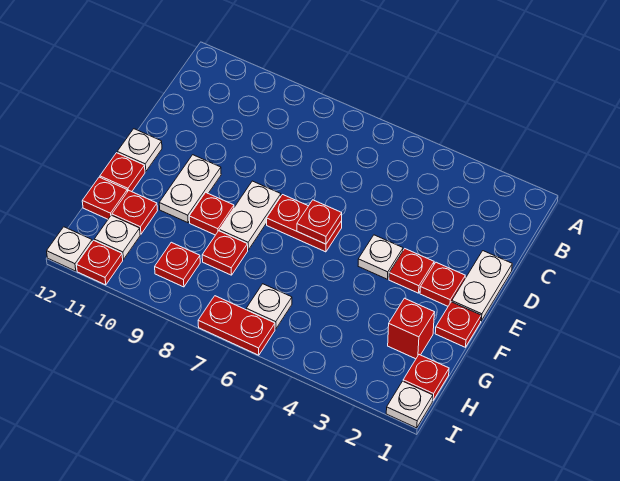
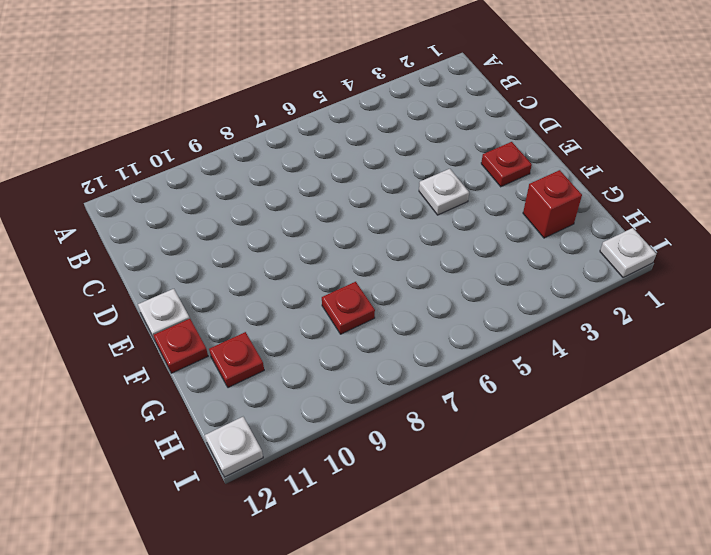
none -> white plate D1:E1 level 1
none -> red plate E3 level 1
none -> red plate E6:E7 level 1

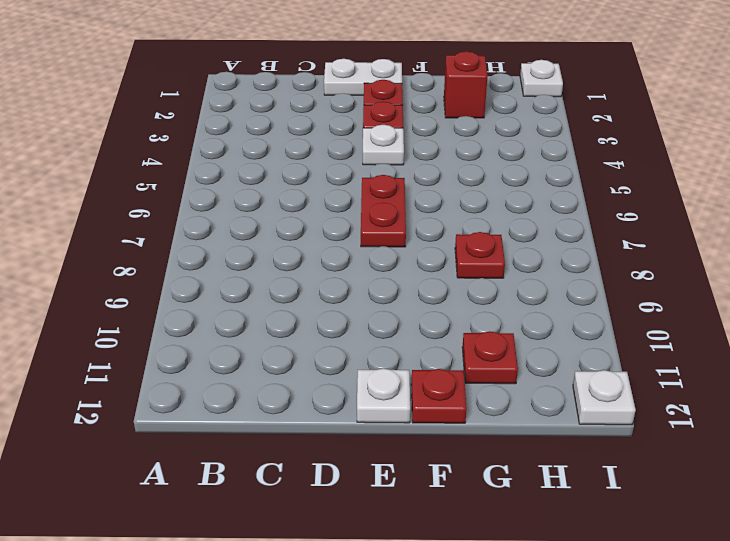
none -> white plate E8:F8 level 1
none -> white plate E10:F10 level 1
none -> red plate F1 level 1

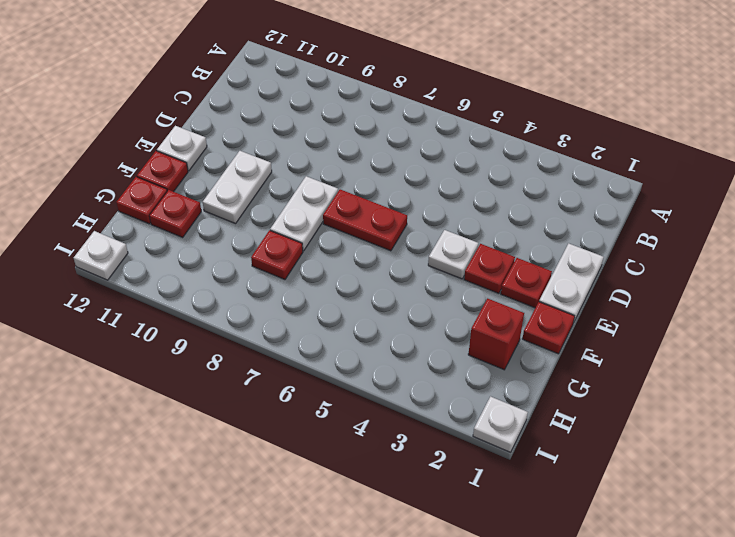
none -> red plate F9 level 1
none -> red plate H1 level 1
none -> white plate H6 level 1

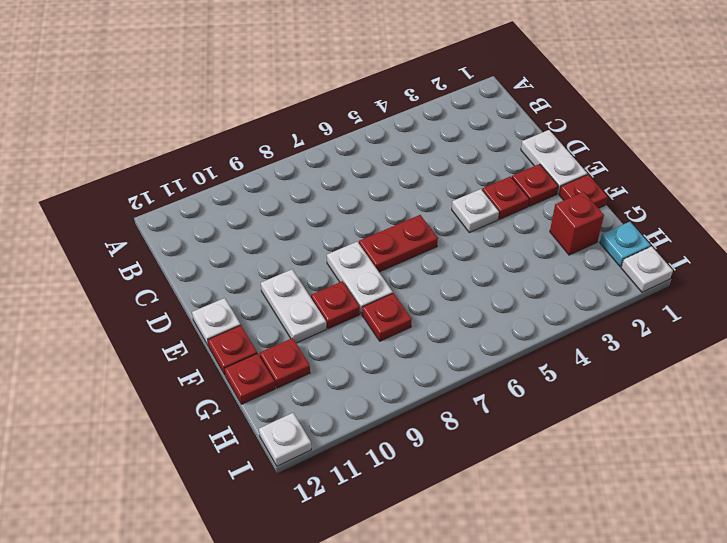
cyan plate H1 level 1 -> red plate H1 level 1
none -> white plate H6 level 1
none -> red plate H9 level 1
none -> white plate H11 level 1

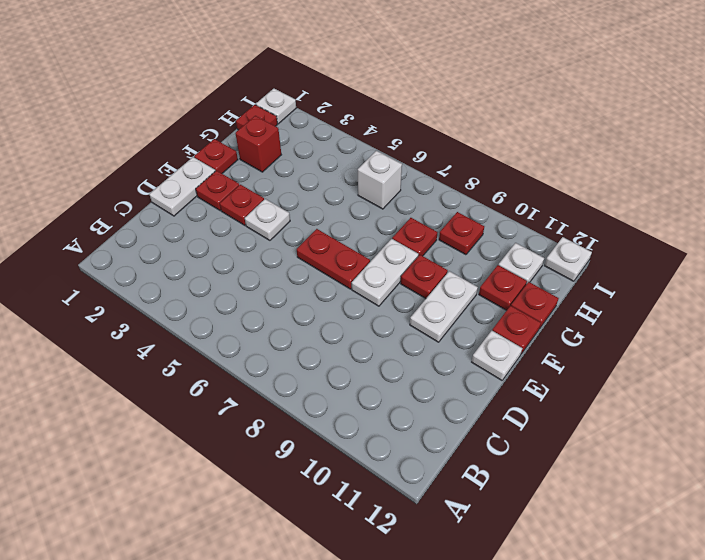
white brick H6 level 1 -> white plate H6 level 1
none -> red plate I6:I7 level 1
none -> red plate I11 level 1
none -> red plate E6 level 2

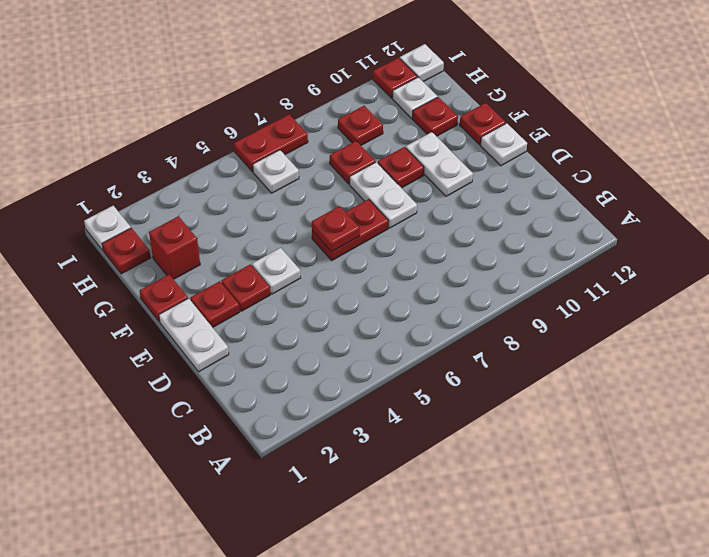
none -> red plate G12 level 1

